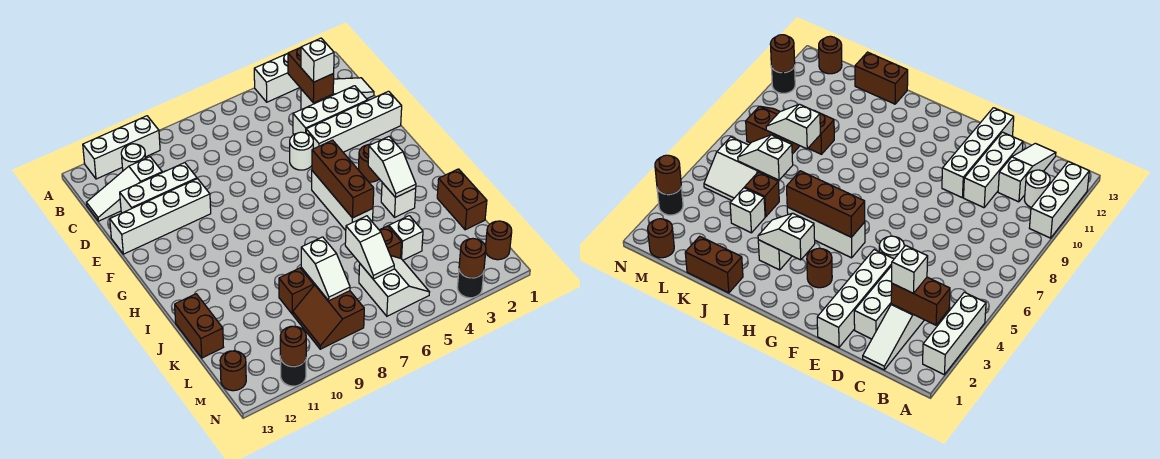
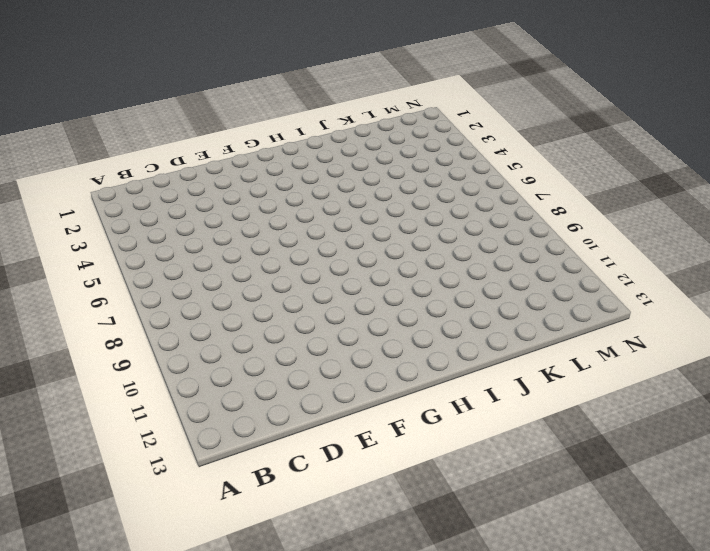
none -> white brick A2:A4 level 1
none -> white brick A10:A12 level 1
none -> white round brick B11 level 1
none -> white slope C1:C3 level 1 top 3

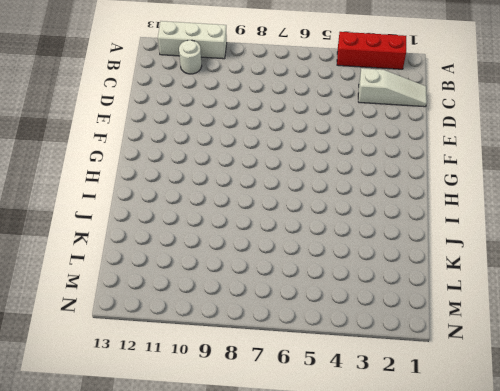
red brick A2:A4 level 1 -> white brick A2:A4 level 1
none -> white slope C11:C13 level 1 top 11
none -> white brick D2:D4 level 1
none -> white brick D10:D12 level 1
none -> white brick E1:E4 level 1

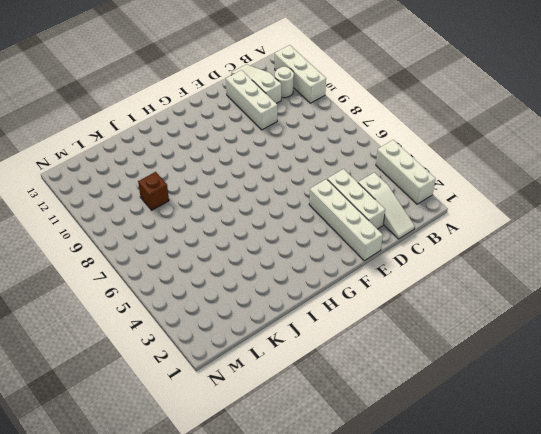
none -> white round brick E5 level 1
none -> white brick E10:E13 level 1
none -> brown round brick G3 level 1
none -> white brick G5:I5 level 1

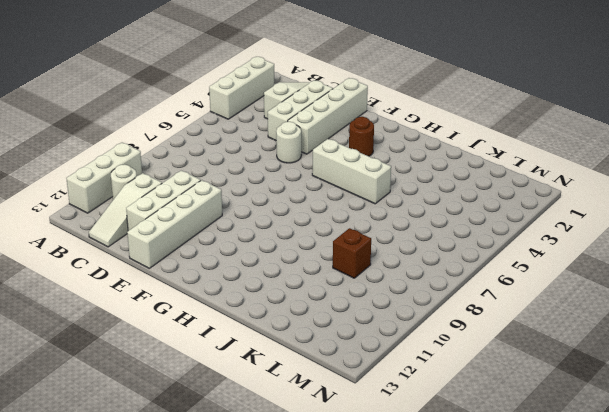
none -> white brick I3 level 1
none -> brown brick J1:K1 level 1
none -> brown brick J13:K13 level 1
none -> white brick K4 level 1

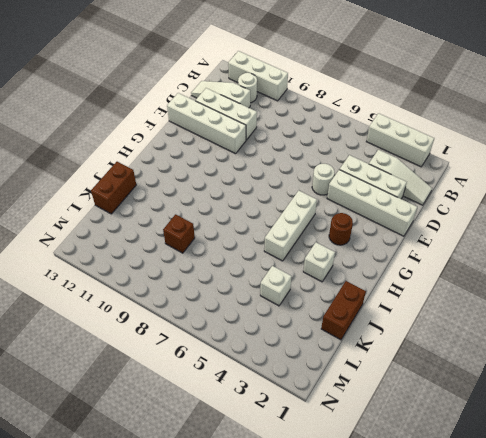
none -> brown brick K5 level 1
none -> white slope L5:M6 level 1 top 6
none -> brown slope L8:M9 level 1 top 8
none -> brown round brick M1 level 1

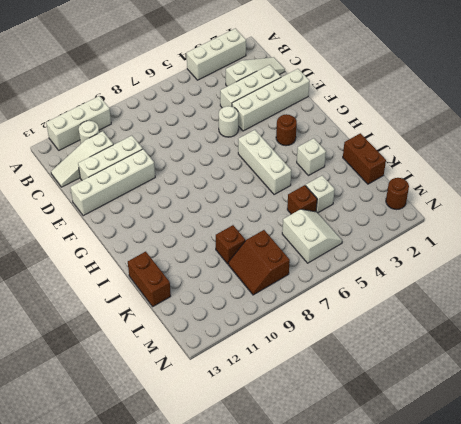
none -> brown round brick M13 level 1
none -> black round brick N3 level 1
none -> black round brick N11 level 1
none -> brown brick B3:C3 level 2

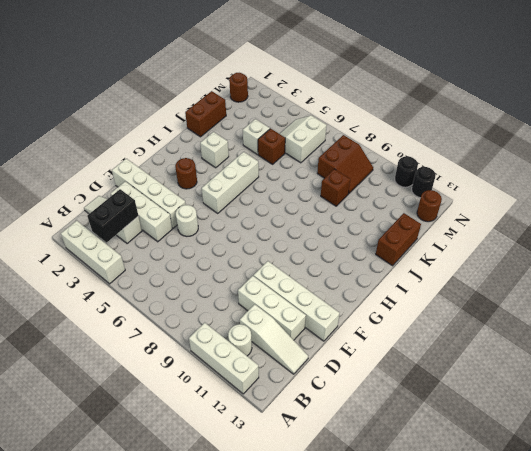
black brick B3:C3 level 2 -> brown brick B3:C3 level 2
black round brick N12 level 1 -> black round brick N3 level 1
none -> brown brick G5:I5 level 2
none -> white slope H3:I3 level 2 top H
none -> white slope K6:L6 level 2 top K
none -> white slope K8:L8 level 2 top K

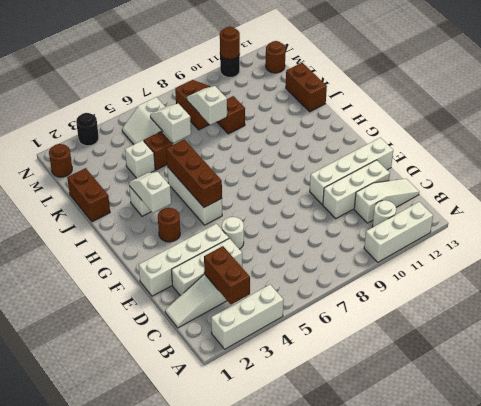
none -> brown round brick N3 level 2
none -> white brick C3 level 3

